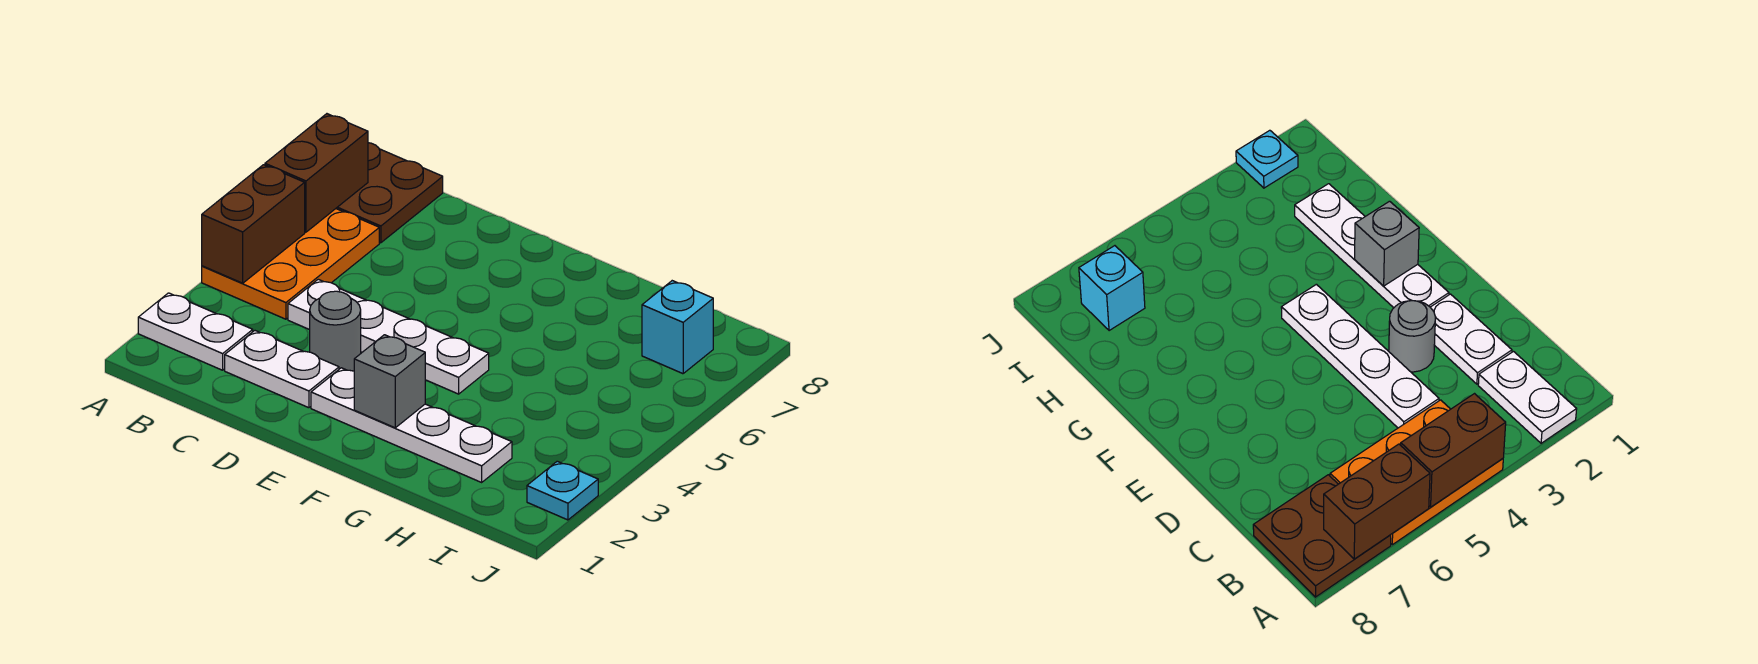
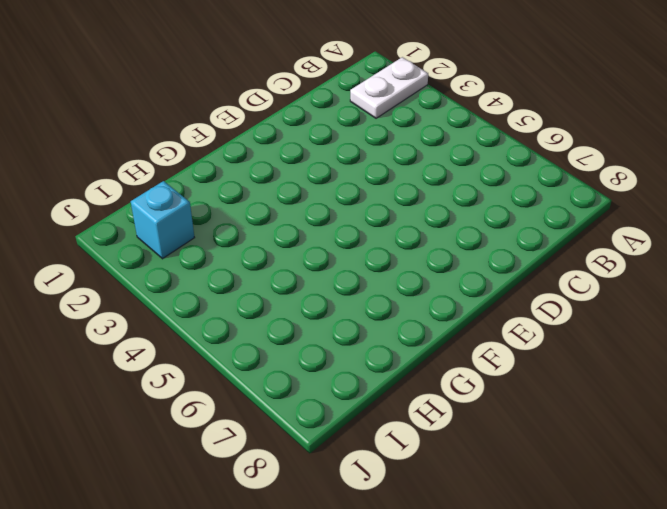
cyan brick I2 level 1 -> cyan brick I7 level 1
none -> orange plate A4:B6 level 1
none -> brown plate A7:B8 level 1
none -> white plate C2:D2 level 1

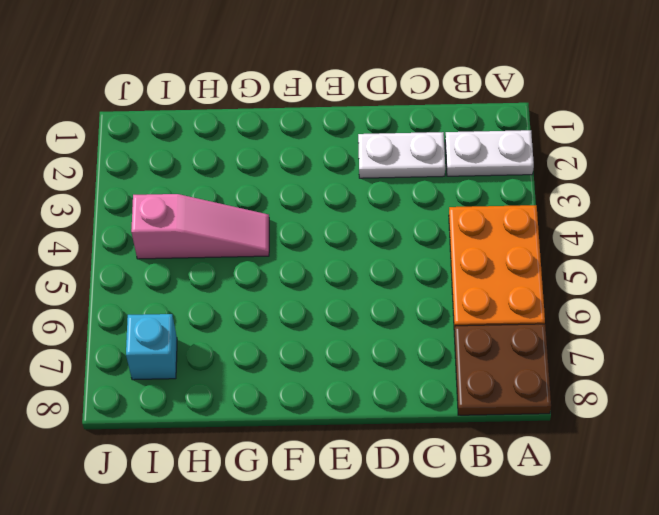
pink slope G4:I4 level 1 top I -> none
none -> white plate C4:F4 level 1
none -> grey round brick D3 level 1
none -> white plate E2:H2 level 1

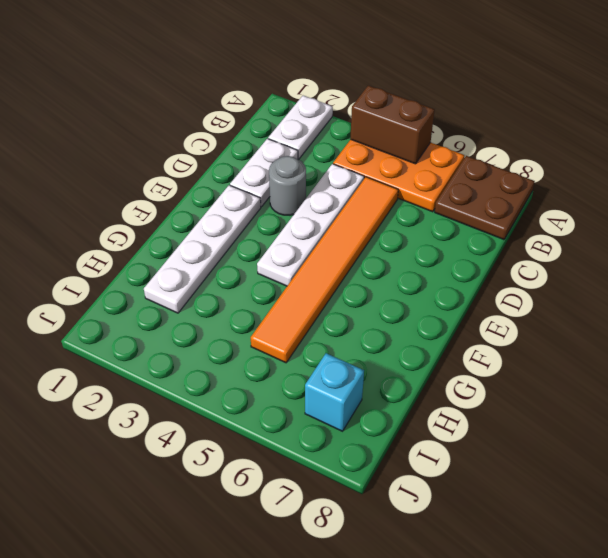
orange tile C5:H5 level 1 -> none
none -> cyan plate J2 level 1
none -> brown brick A6:A7 level 2
none -> grey brick F2 level 2

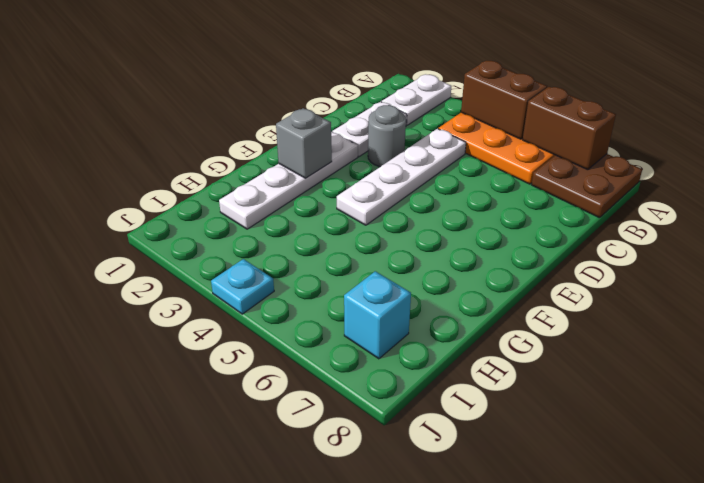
cyan plate J4 level 1 -> cyan plate J2 level 1

